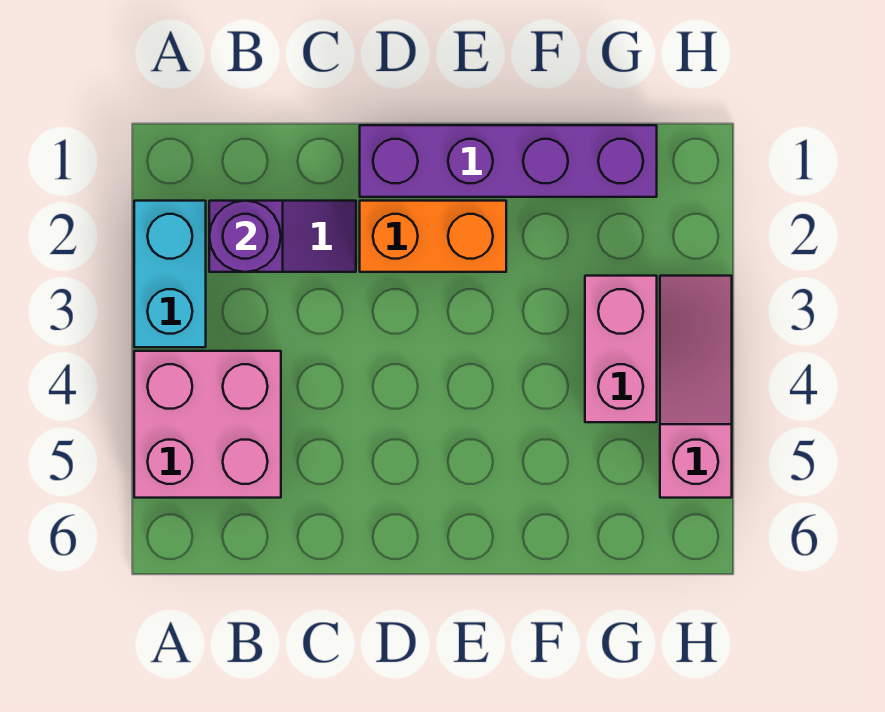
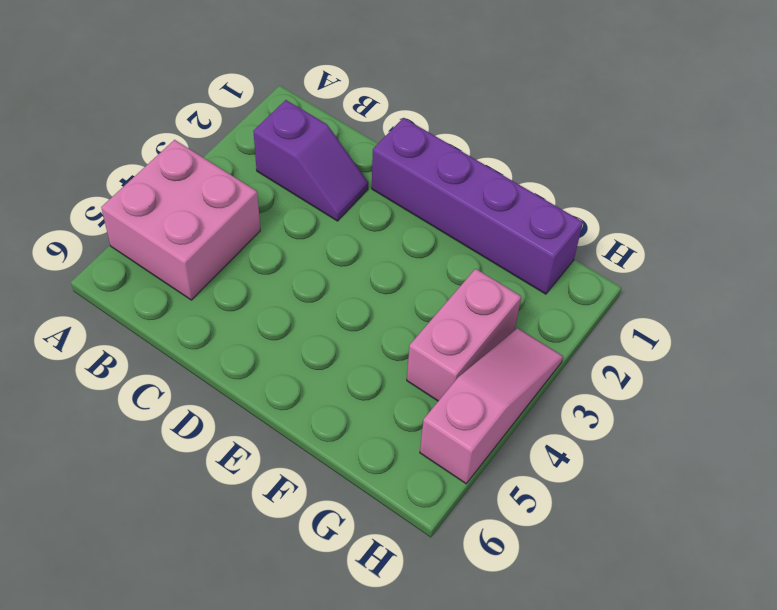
none -> cyan brick A2:A3 level 1
none -> orange brick D2:E2 level 1

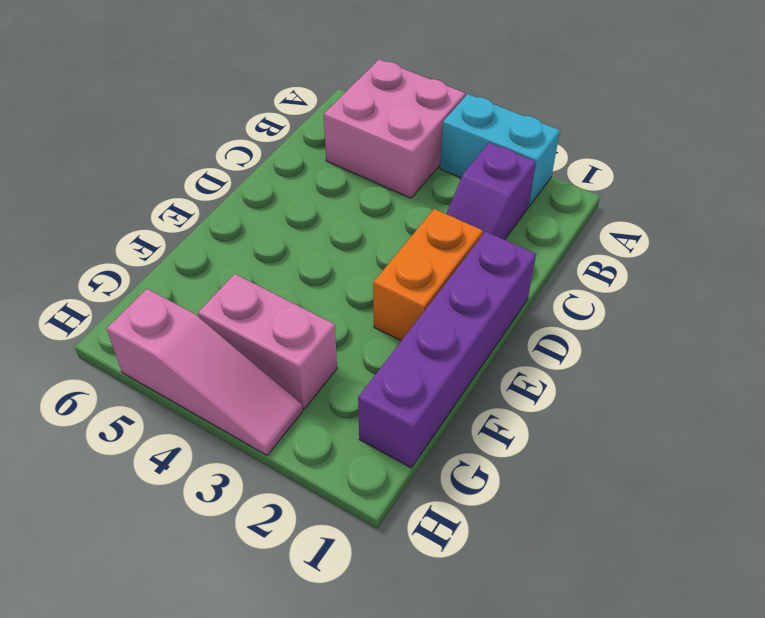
none -> purple round brick B2 level 2

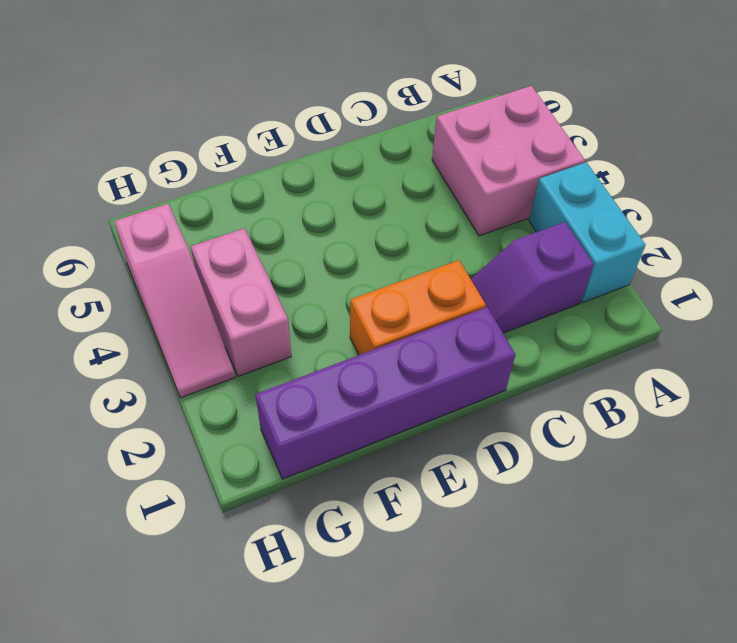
none -> purple round brick B2 level 2

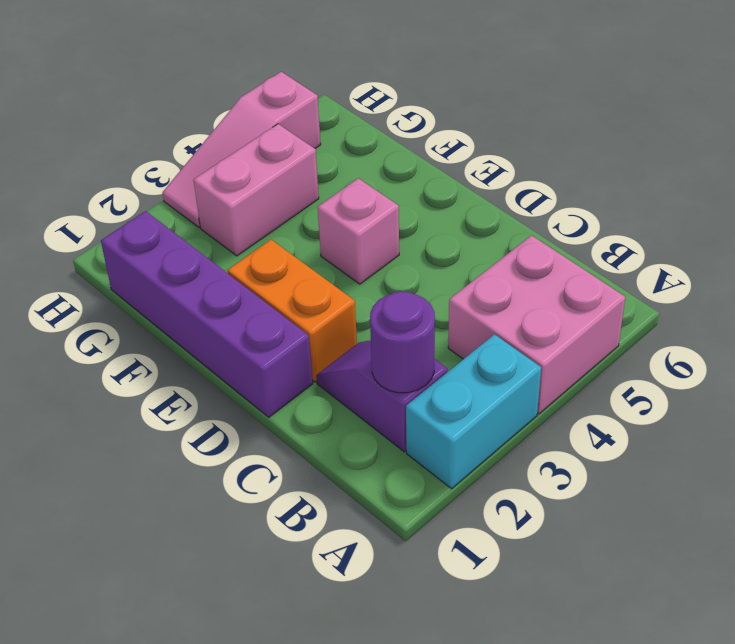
pink brick E4 level 1 -> none

